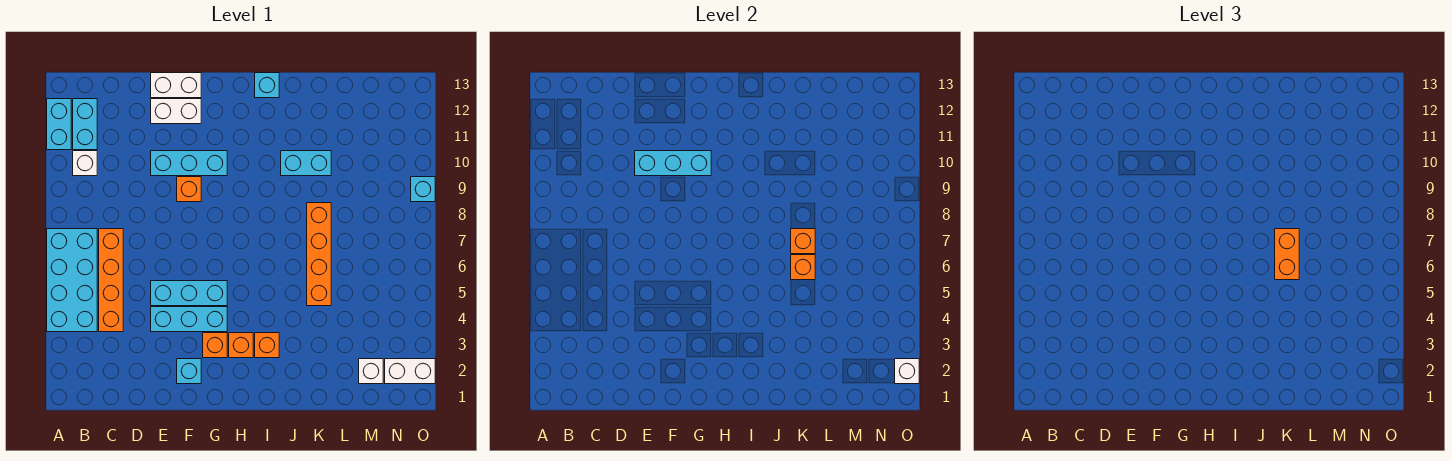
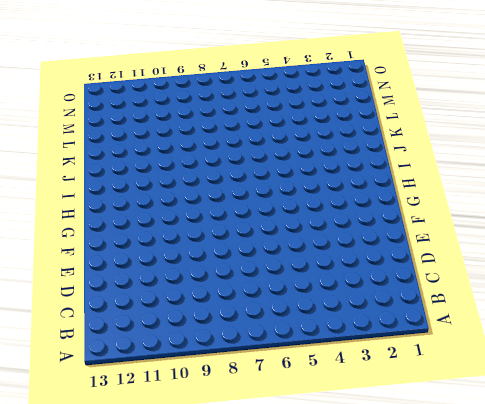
none -> cyan brick A4:B7 level 1
none -> cyan brick A11:A12 level 1
none -> white brick B10 level 1

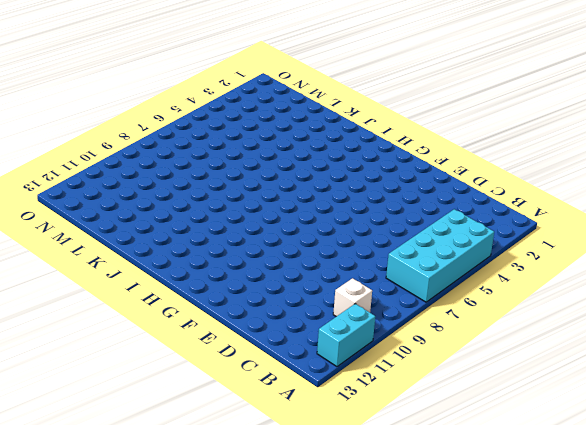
none -> cyan brick B11:B12 level 1
none -> orange brick C4:C7 level 1
none -> cyan brick E4:G4 level 1

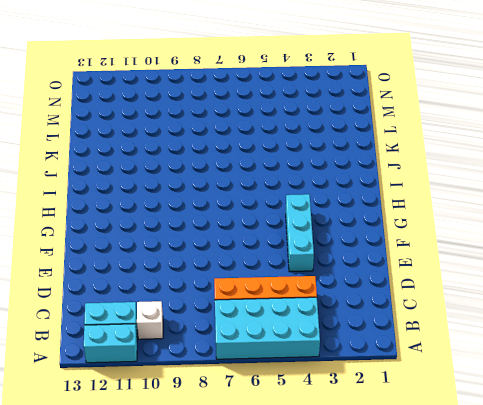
none -> cyan brick E5:G5 level 1
none -> cyan brick E10:G10 level 1
none -> white brick E12:F12 level 1

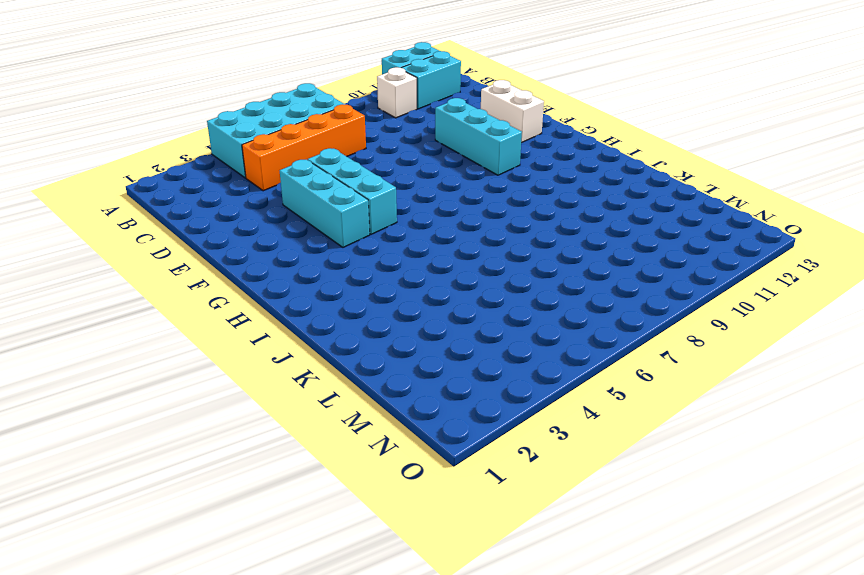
none -> white brick E13:F13 level 1
none -> cyan brick F2 level 1
none -> orange brick F9 level 1

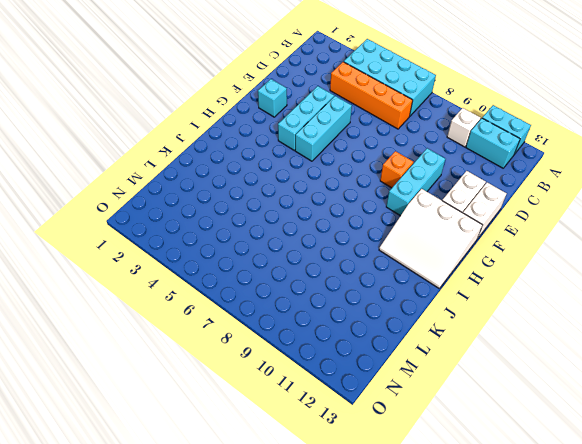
white slope G11:I13 level 1 top G -> cyan brick I13 level 1
none -> orange brick G3 level 1
none -> orange brick H3 level 1
none -> orange brick I3 level 1

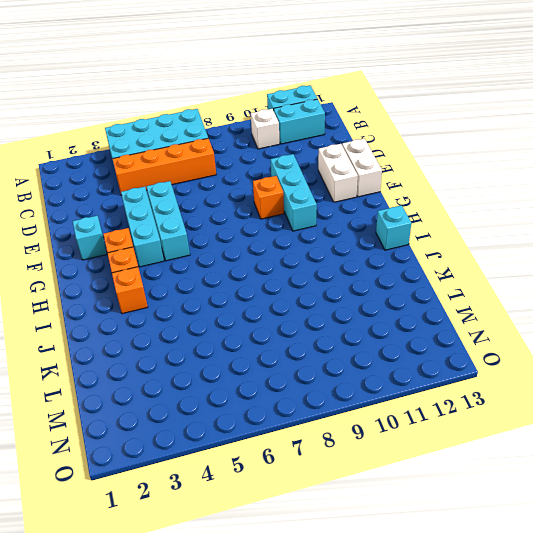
none -> cyan brick J10:K10 level 1
none -> orange brick K5:K8 level 1
none -> white brick M2 level 1

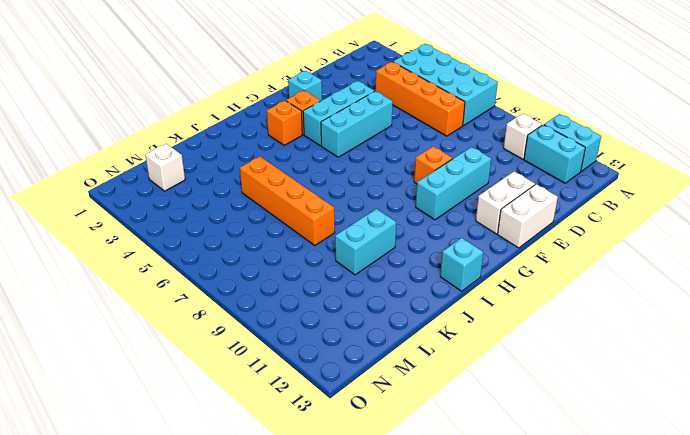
none -> orange brick I3 level 1
none -> white brick N2:O2 level 1
none -> cyan brick O9 level 1

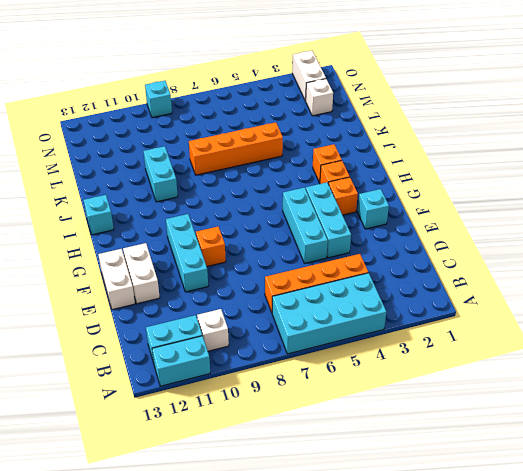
none -> cyan brick E10:G10 level 2
none -> orange brick K6 level 2
none -> orange brick K7 level 2

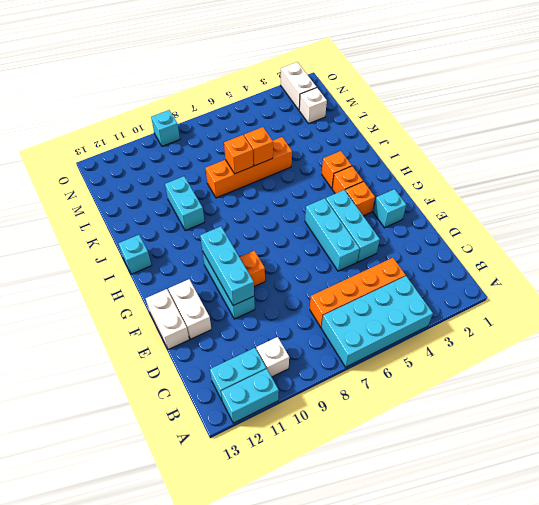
none -> white brick O2 level 2
none -> orange brick K6:K7 level 3

